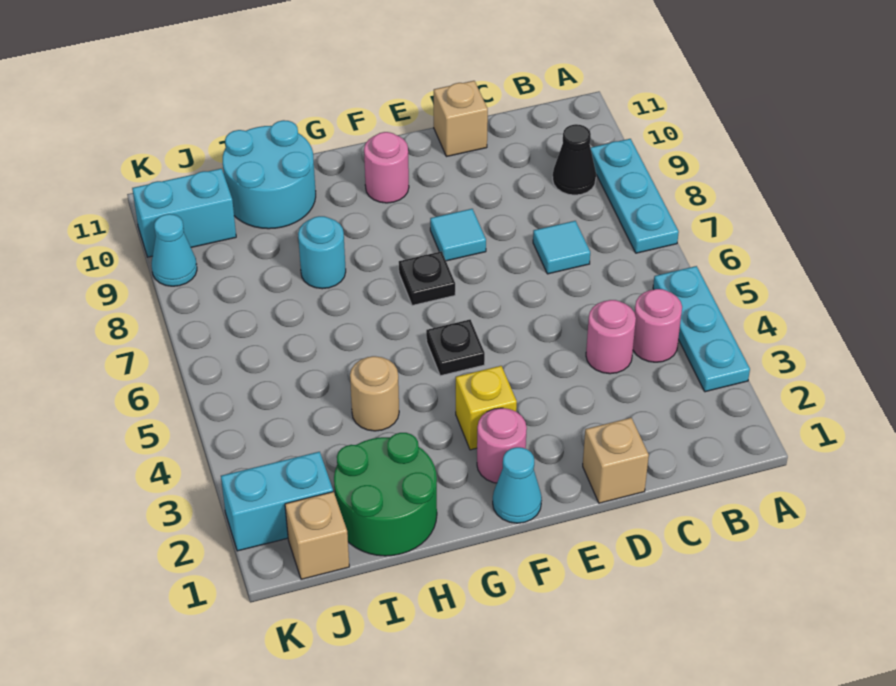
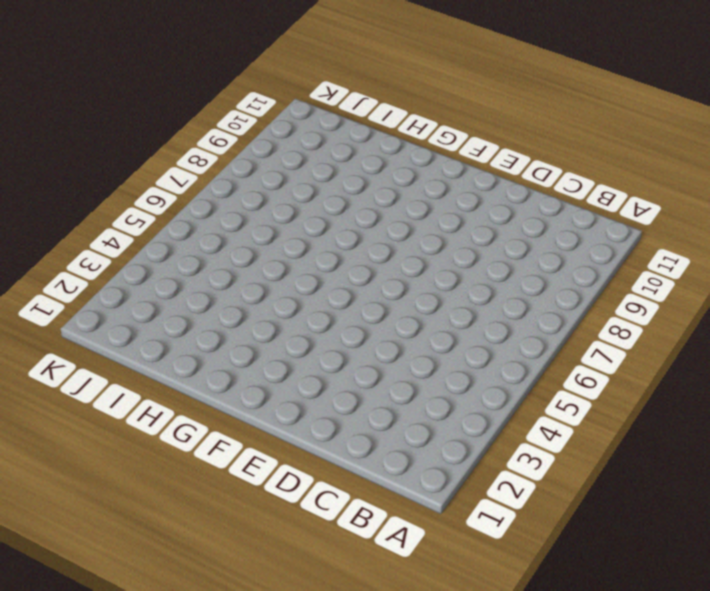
none -> cyan plate A3:A5 level 1
none -> cyan plate A7:A9 level 1
none -> pink round brick B4 level 1

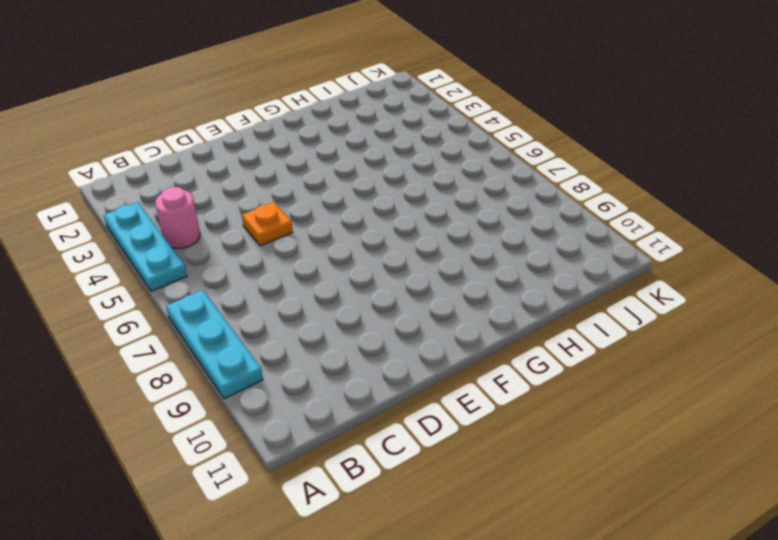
orange plate D5 level 1 -> none
none -> black cone B9 level 1
none -> pink round brick C4 level 1
none -> cyan tile C7 level 1

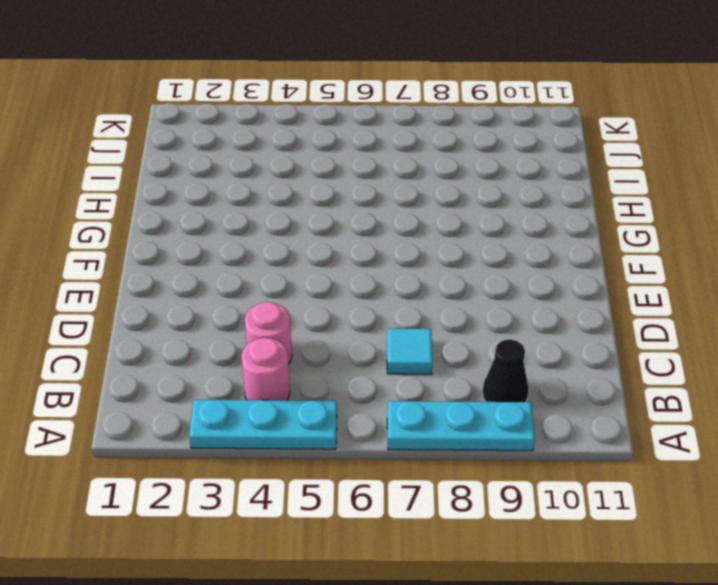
none -> tan brick D1 level 1
none -> tan brick D11 level 1
none -> cyan tile E8 level 1

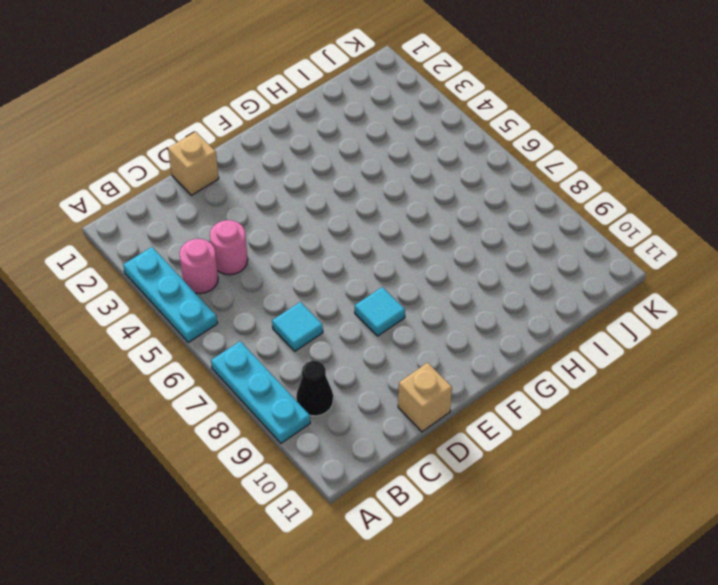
none -> cyan cone F1 level 1
none -> pink round brick F2 level 1
none -> yellow brick F3 level 1

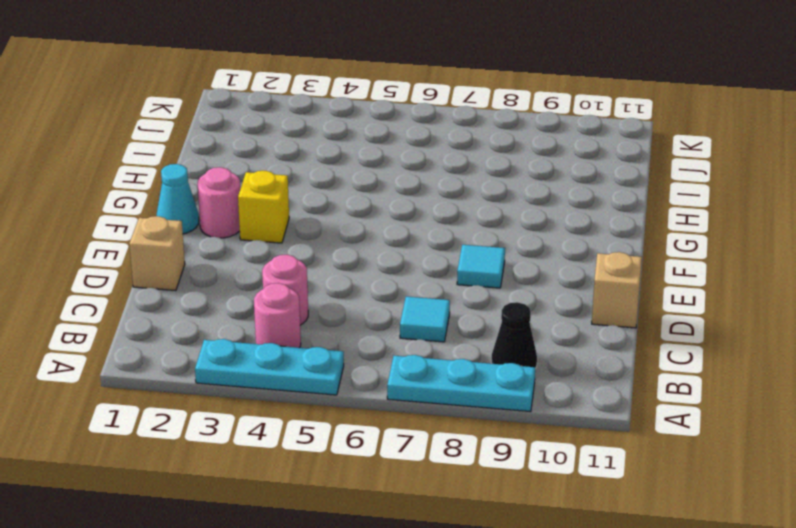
none -> black plate F5 level 1
none -> black plate F7 level 1
none -> pink round brick F10 level 1

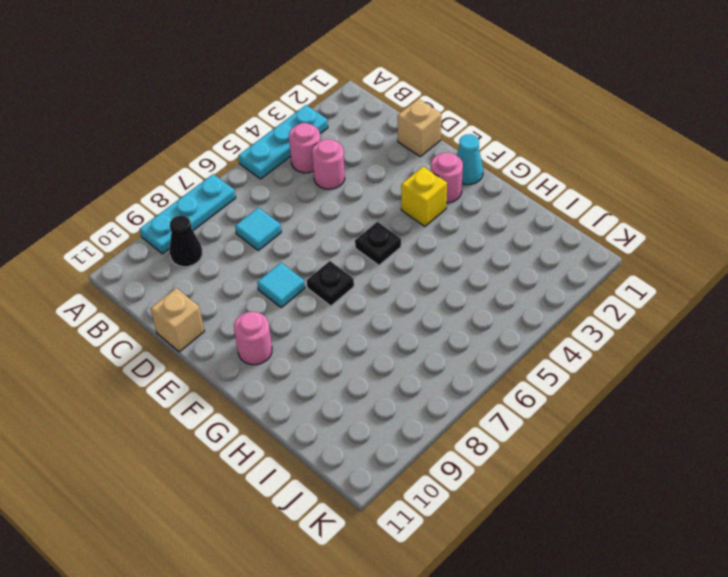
none -> green round brick H1:I2 level 1
none -> tan round brick H4 level 1
none -> cyan round brick H8 level 1

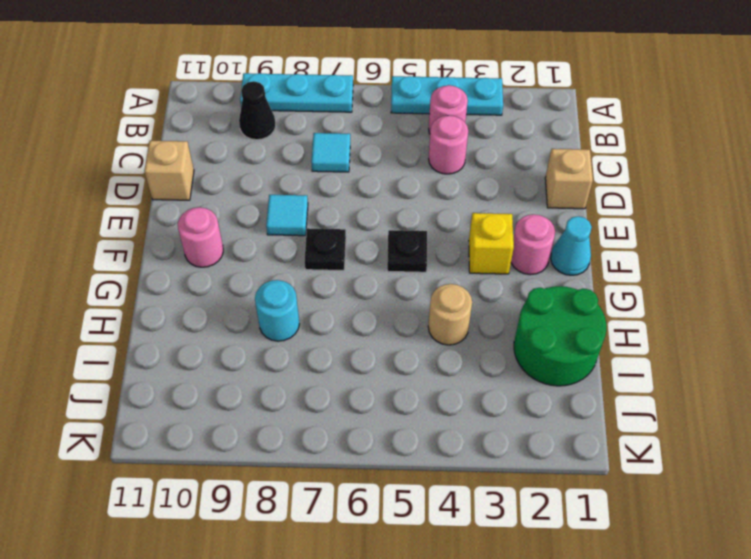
none -> cyan round brick H10:I11 level 1
none -> tan brick J1 level 1
none -> cyan brick J2:K2 level 1

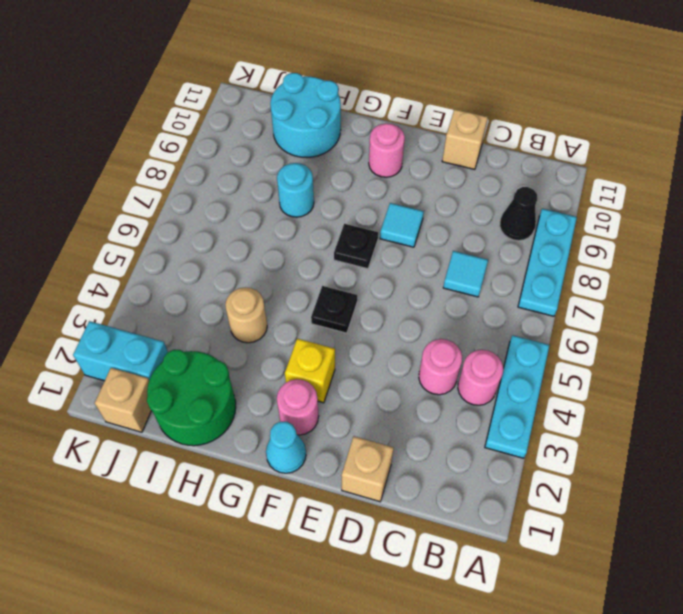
none -> cyan brick J10:K10 level 1
none -> cyan cone K9 level 1

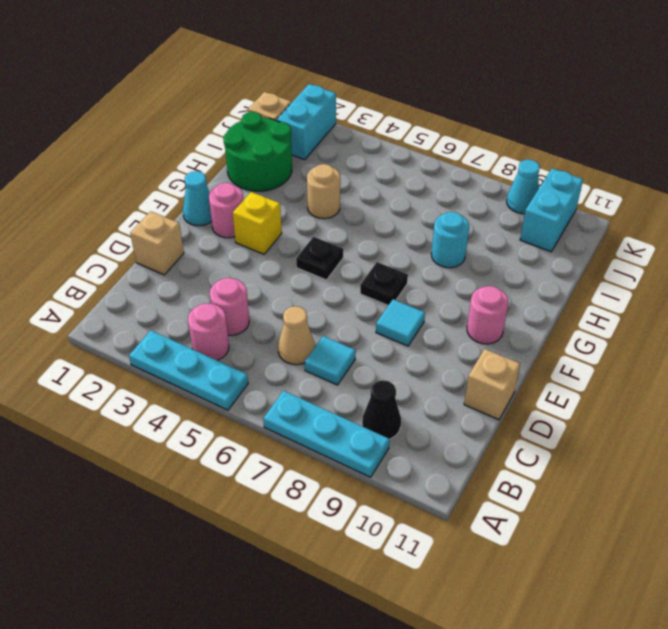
tan cone C6 level 1 -> none
none -> cyan round brick H10:I11 level 1

